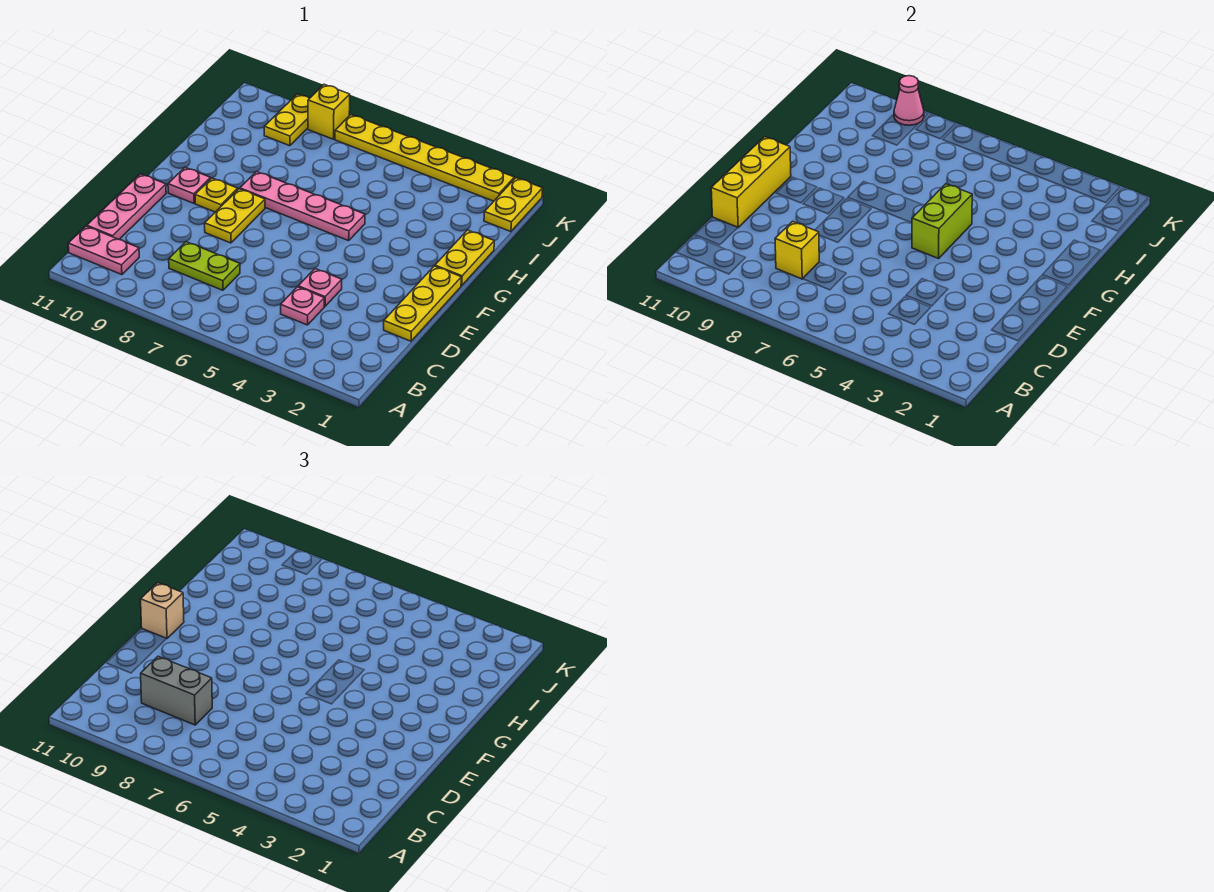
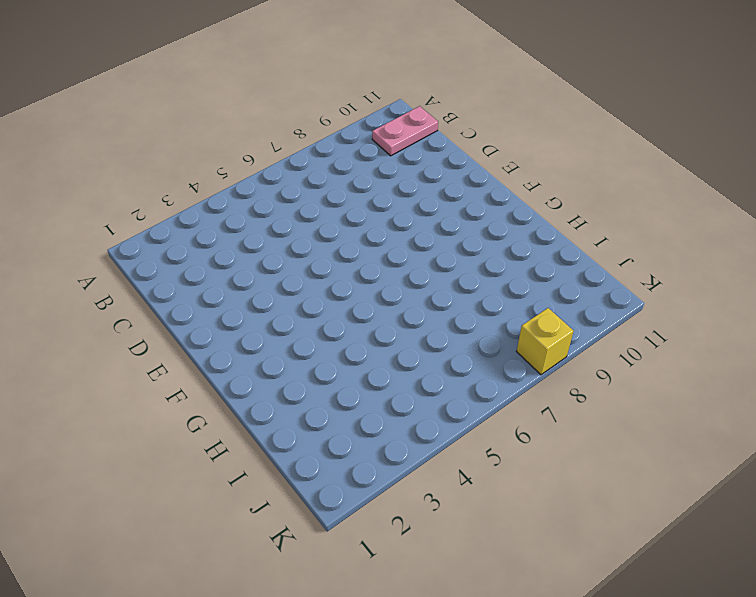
none -> pink plate C4 level 1
none -> lime plate C7:C8 level 1
none -> pink plate C11:E11 level 1

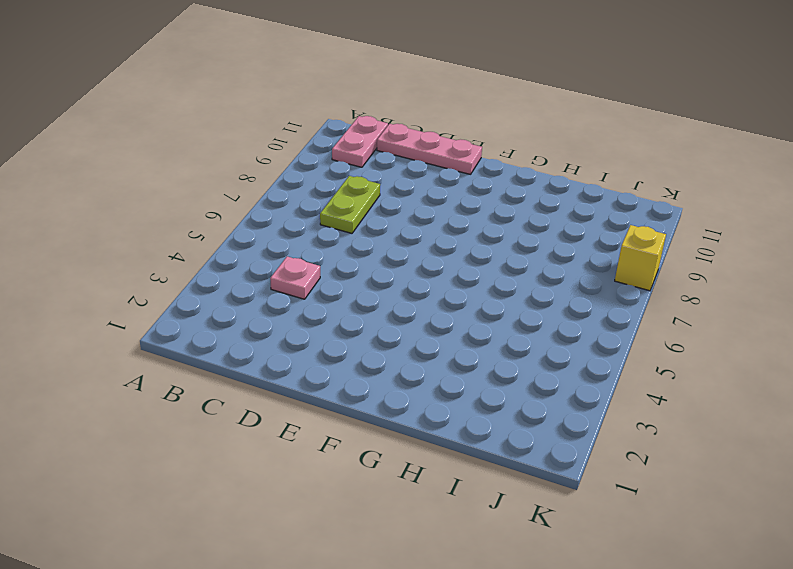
none -> yellow plate D1:F1 level 1
none -> pink plate D4 level 1
none -> yellow plate E8:F8 level 1

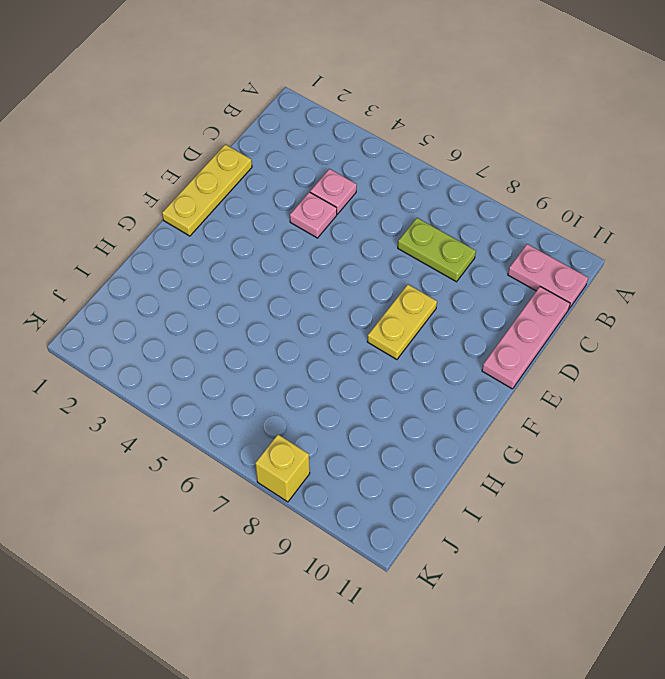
none -> yellow plate F9 level 1
none -> pink plate F10 level 1
none -> yellow plate G1:H1 level 1

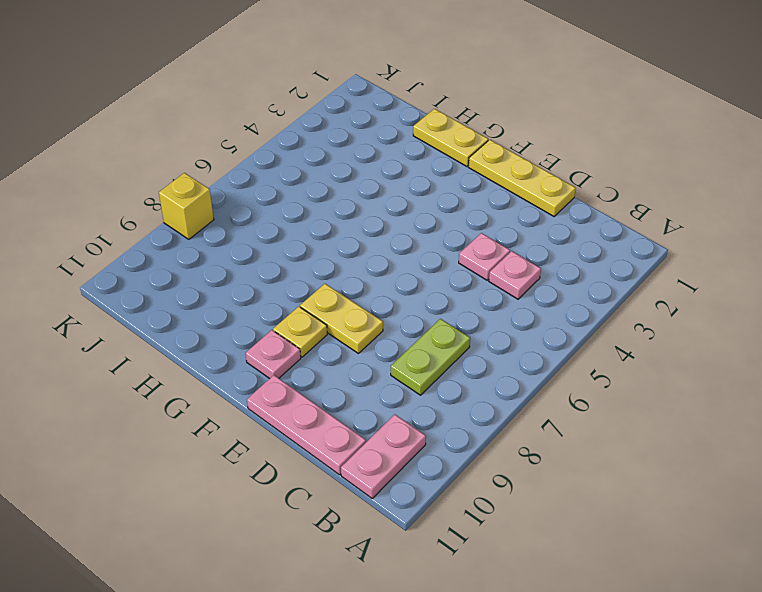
none -> pink plate G5:G8 level 1
none -> yellow plate J1:K1 level 1
none -> yellow plate J9:K9 level 1

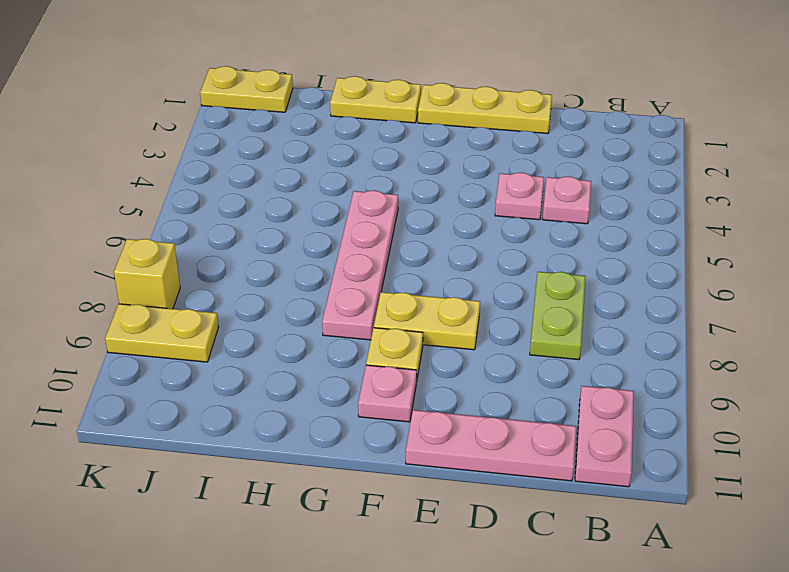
none -> yellow plate K2:K7 level 1
none -> yellow brick C8 level 2
none -> yellow brick D11:F11 level 2

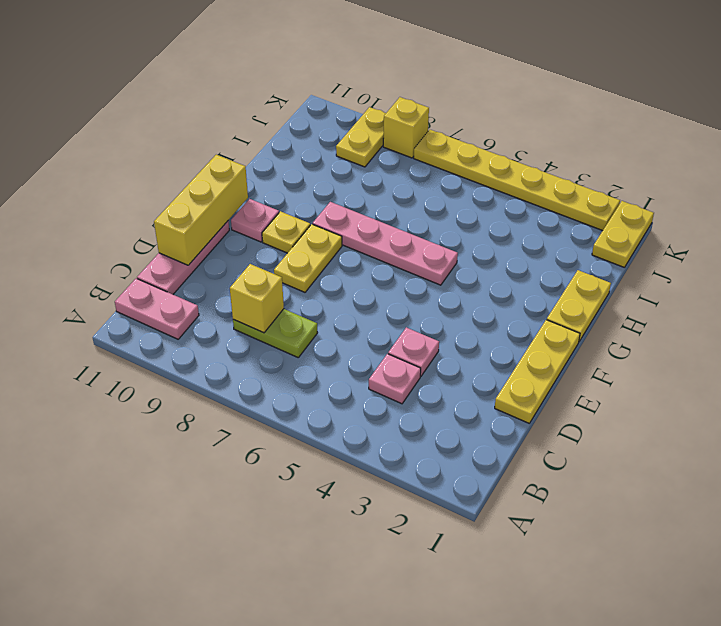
none -> lime brick F5:G5 level 2
none -> pink cone K9 level 2
none -> grey brick C8:C9 level 3

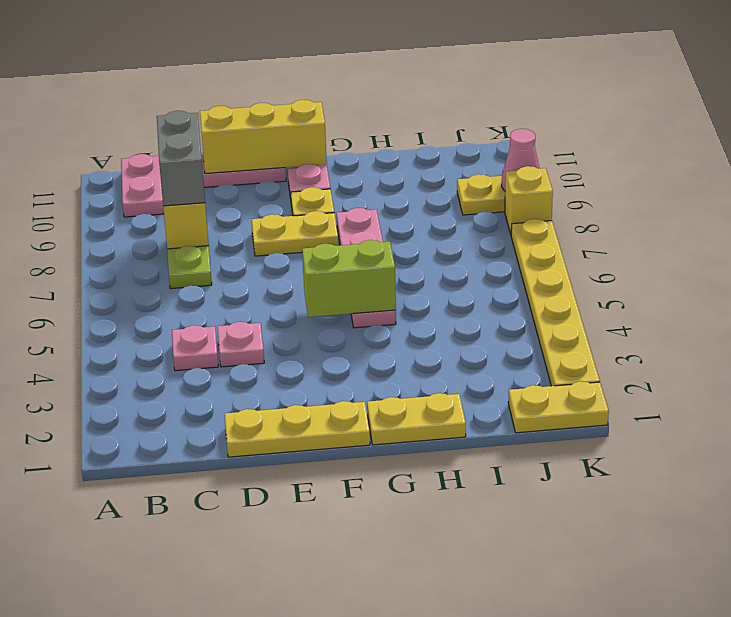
none -> tan brick F11 level 3

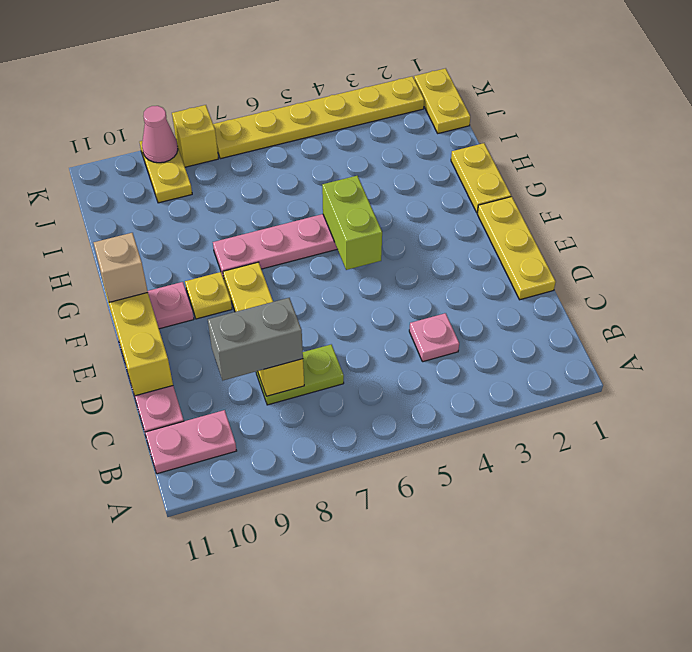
none -> pink plate D4 level 1

